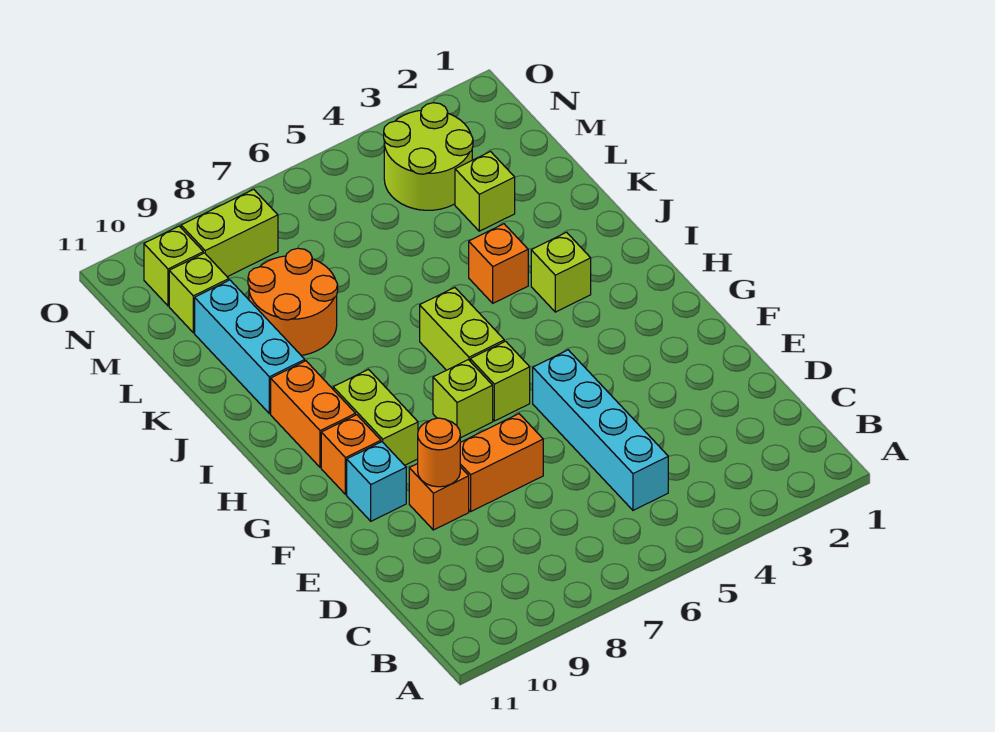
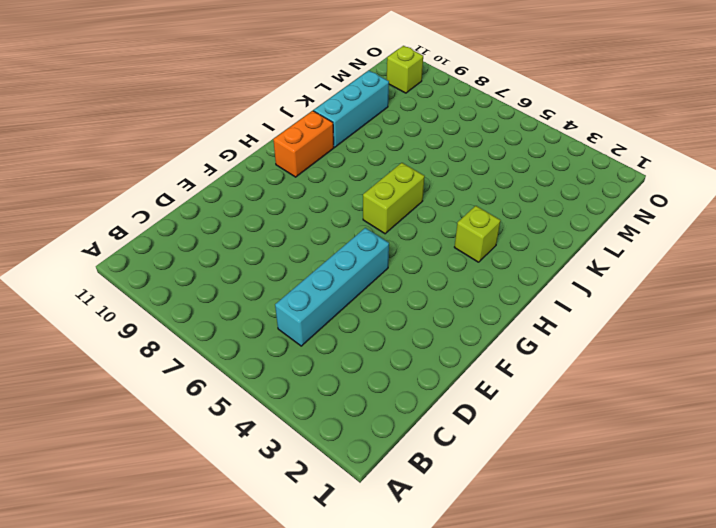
none -> orange brick E7:E8 level 1
none -> orange brick E9 level 1
none -> cyan brick F10 level 1

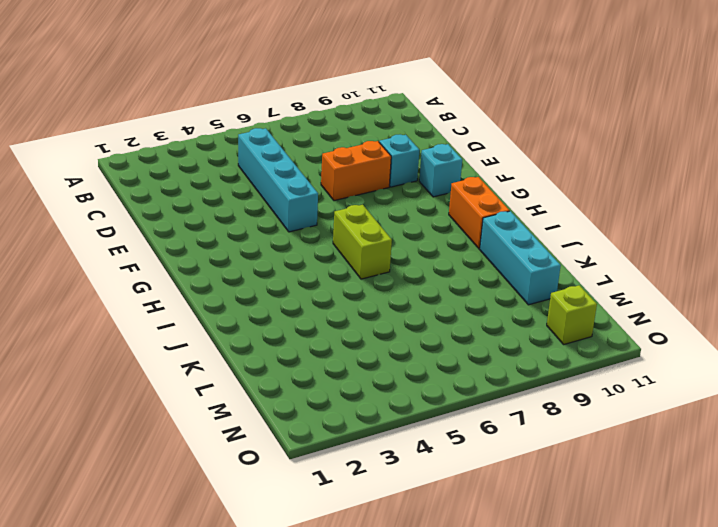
cyan brick E9 level 1 -> orange brick E9 level 1
none -> lime brick G6 level 1
none -> lime brick G7 level 1
none -> lime brick G9:H9 level 1

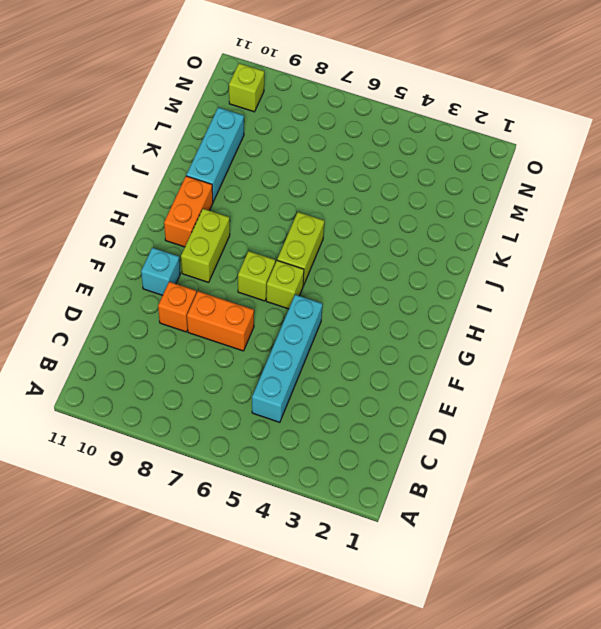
none -> orange brick G10 level 1
none -> lime brick I3 level 1
none -> orange brick J4 level 1

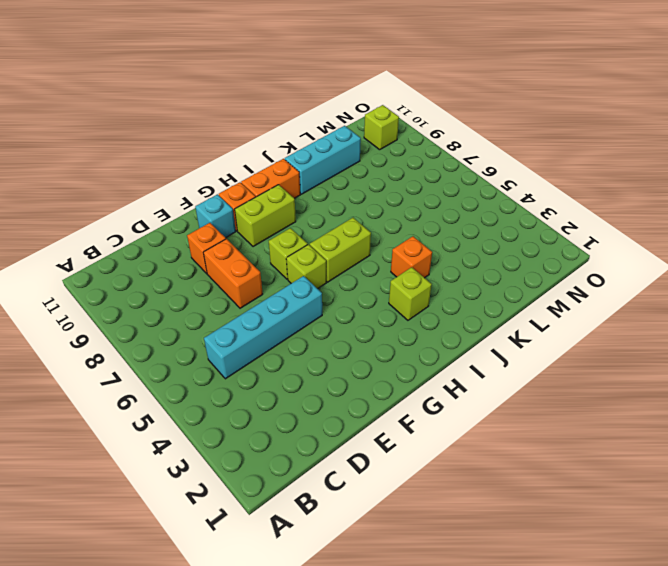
none -> orange round brick K8:L9 level 1
none -> lime brick L3 level 1
none -> lime round brick M3:N4 level 1

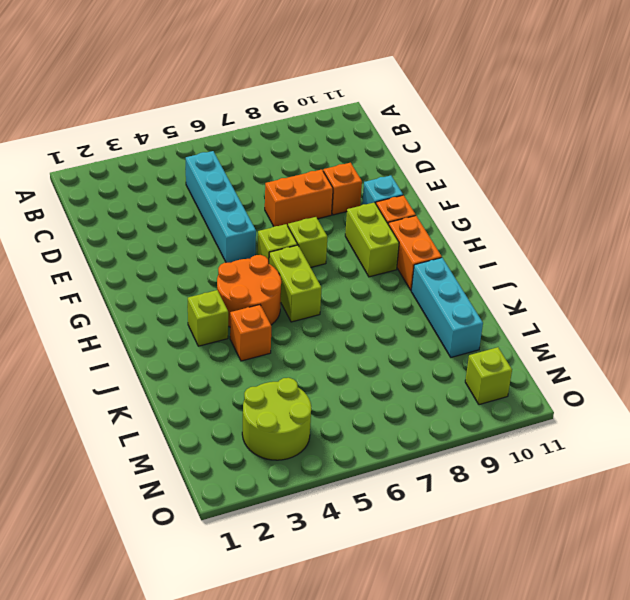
orange round brick H4:I5 level 1 -> orange round brick K8:L9 level 1
none -> lime brick L3 level 1
none -> lime brick M10 level 1
none -> lime brick N8:N9 level 1

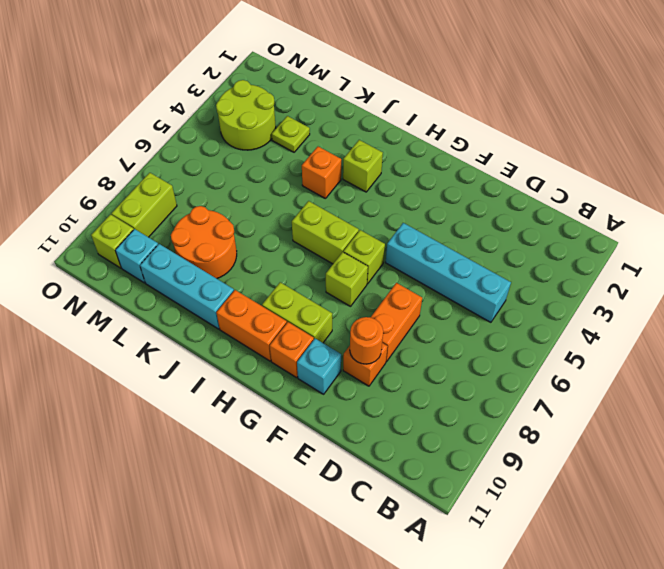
lime plate L3 level 1 -> lime brick L3 level 1
cyan brick M10 level 1 -> lime brick M10 level 1

